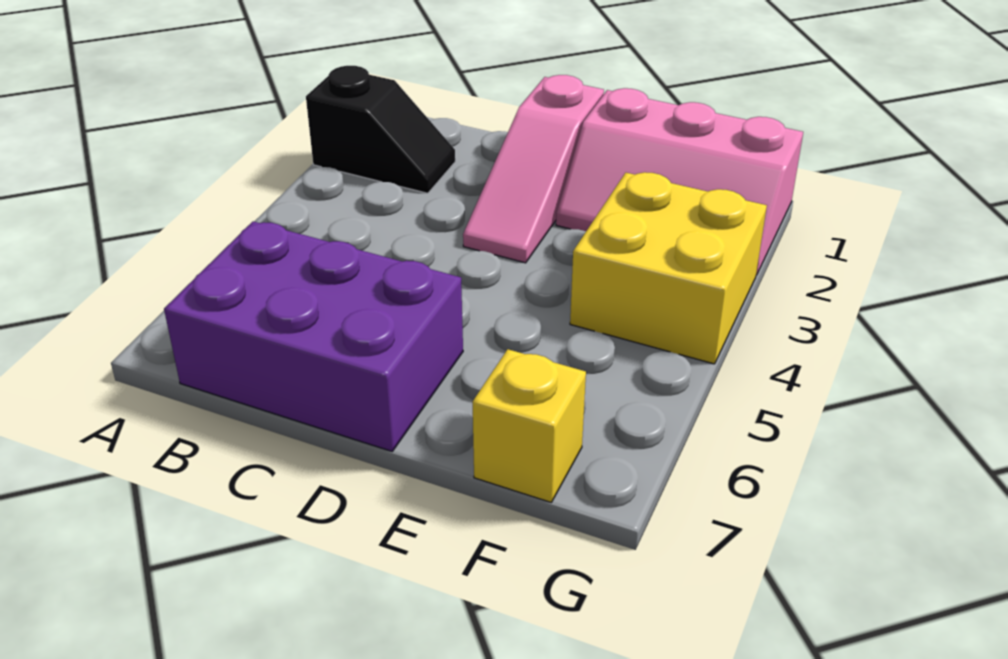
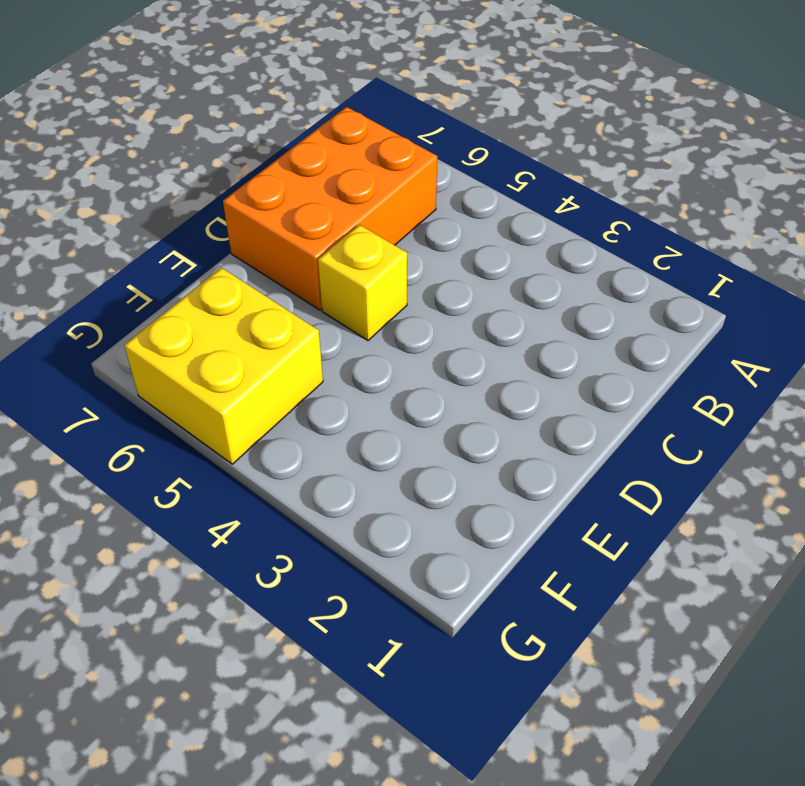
orange brick B6:D7 level 1 -> purple brick B6:D7 level 1
yellow brick D5 level 1 -> yellow brick F7 level 1
yellow brick F5:G6 level 1 -> yellow brick F3:G4 level 1
none -> black slope A2:B2 level 1 top A
none -> pink slope D1:D3 level 1 top 1

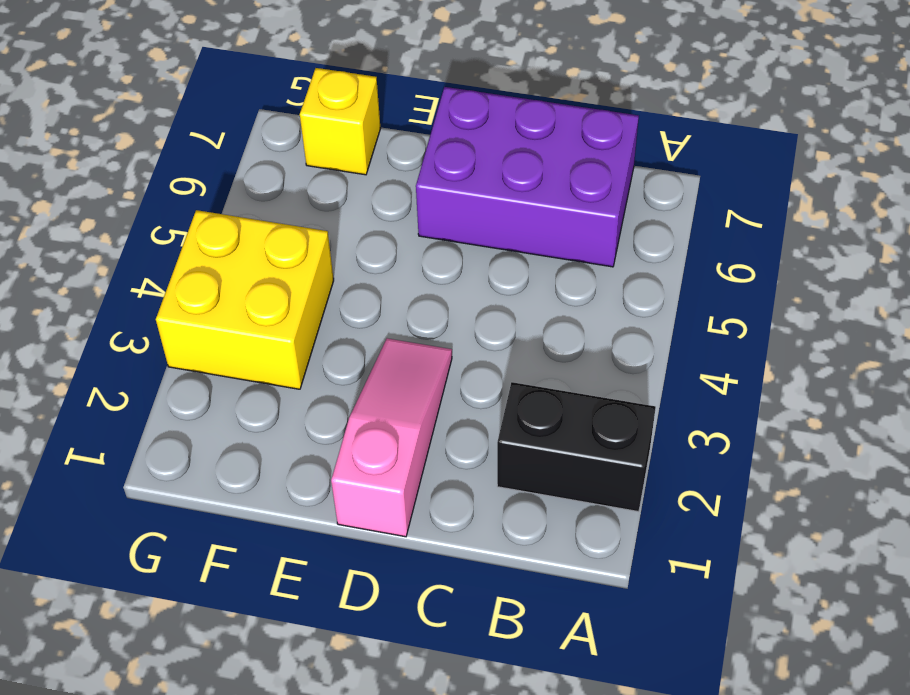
black brick A2:B2 level 1 -> black slope A2:B2 level 1 top A
none -> pink slope E1:G2 level 1 top 1

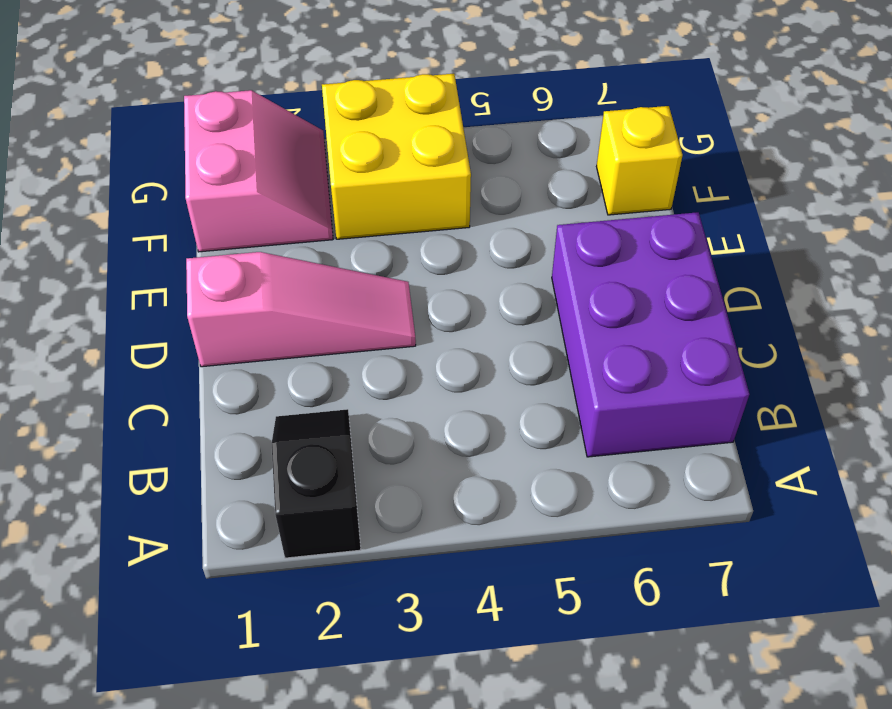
pink slope F1:G2 level 1 top 1 -> pink slope E1:G2 level 1 top 1

